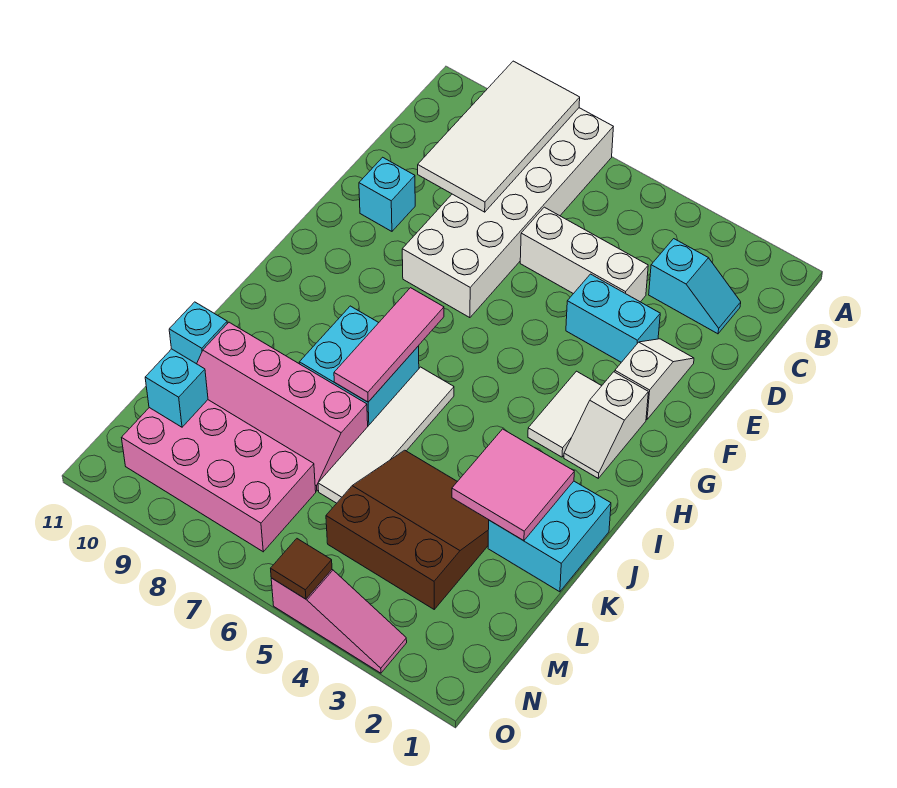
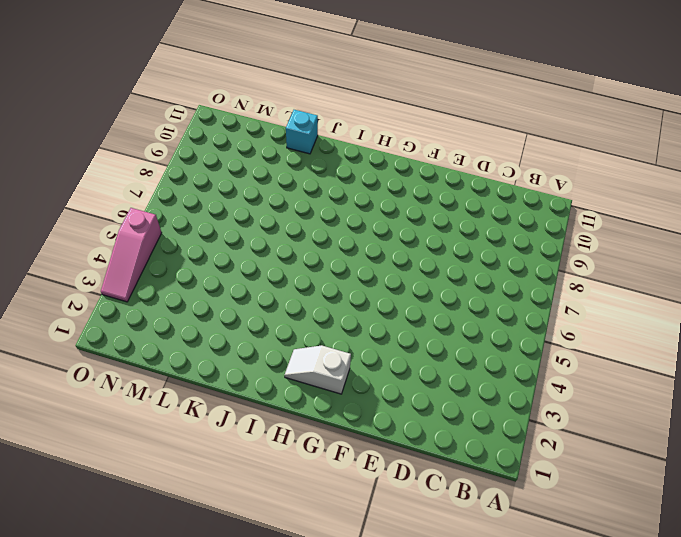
none -> white brick A7:F8 level 1
none -> cyan slope C2:C3 level 1 top 3
none -> white brick D4:D6 level 1

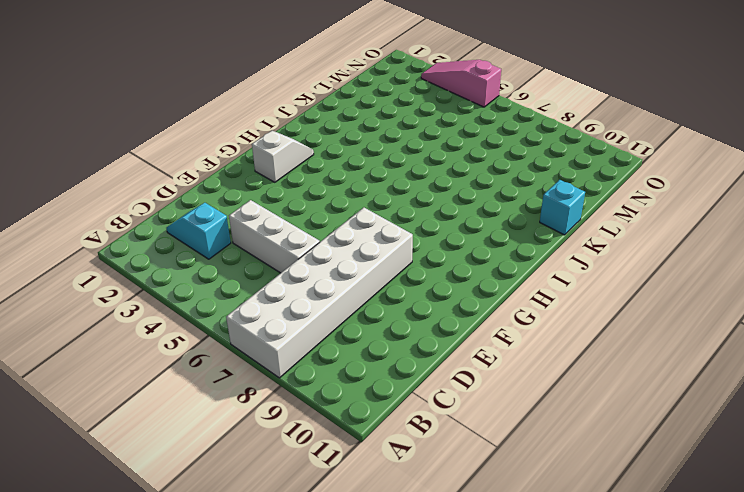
none -> white slope E2:F2 level 1 top F
none -> cyan brick E3:E4 level 1
none -> cyan brick E10 level 1

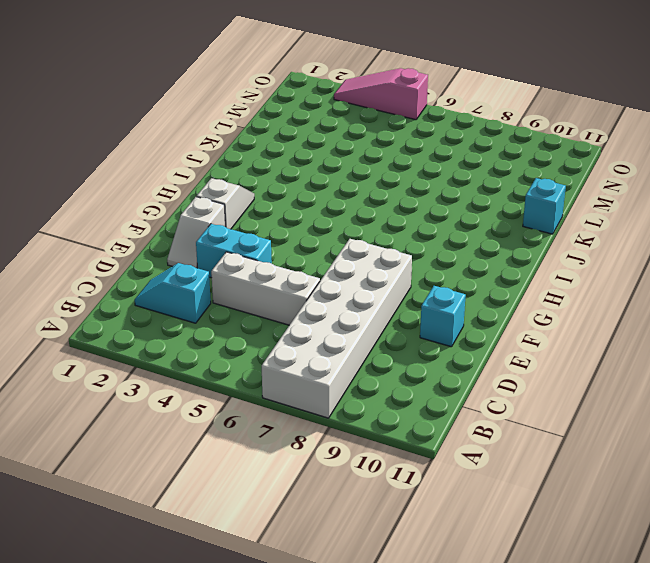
none -> white tile G3:H3 level 1
none -> white tile I6:L6 level 1
none -> cyan brick I7:J8 level 1

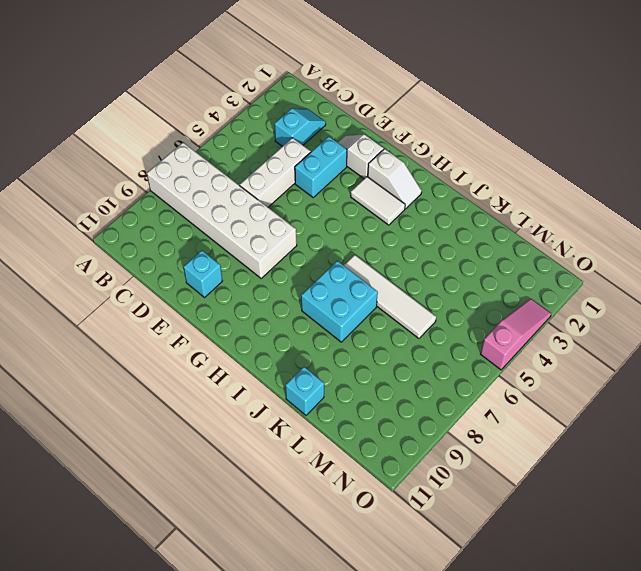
none -> cyan brick J1:K2 level 1
none -> brown slope K3:M5 level 1 top M
none -> pink slope K7:L10 level 1 top K

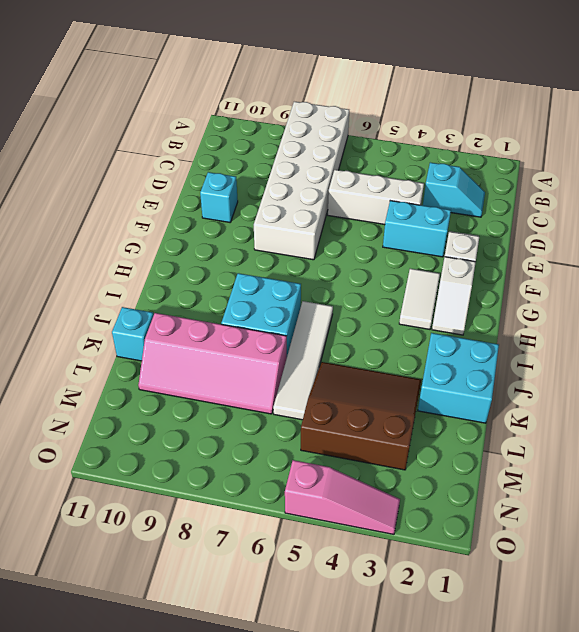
none -> pink brick M7:N10 level 1
none -> white tile A8:D9 level 2
none -> pink tile H7:J7 level 2

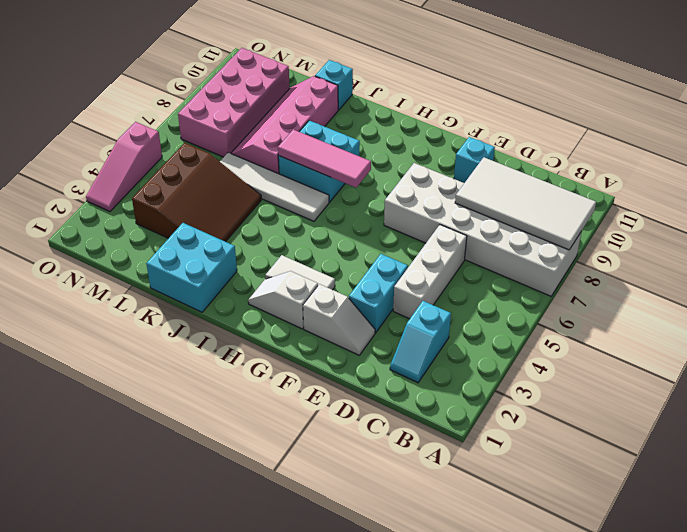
none -> pink tile J2:K3 level 2
none -> cyan brick M10 level 2
none -> brown tile O5 level 2

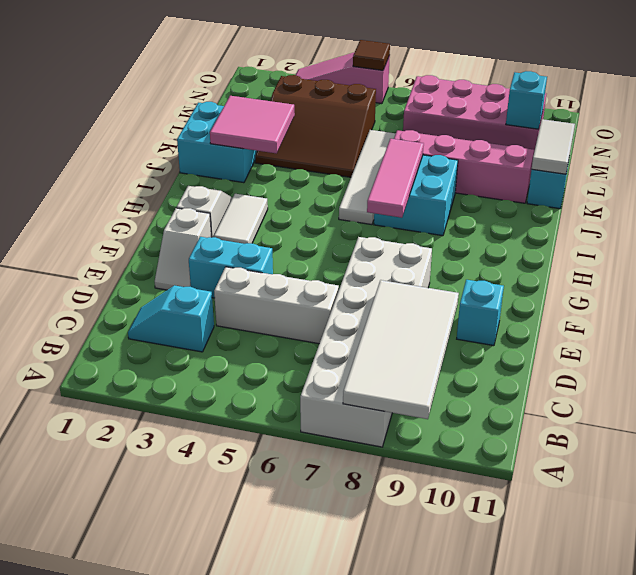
white tile K11:L11 level 2 -> none

